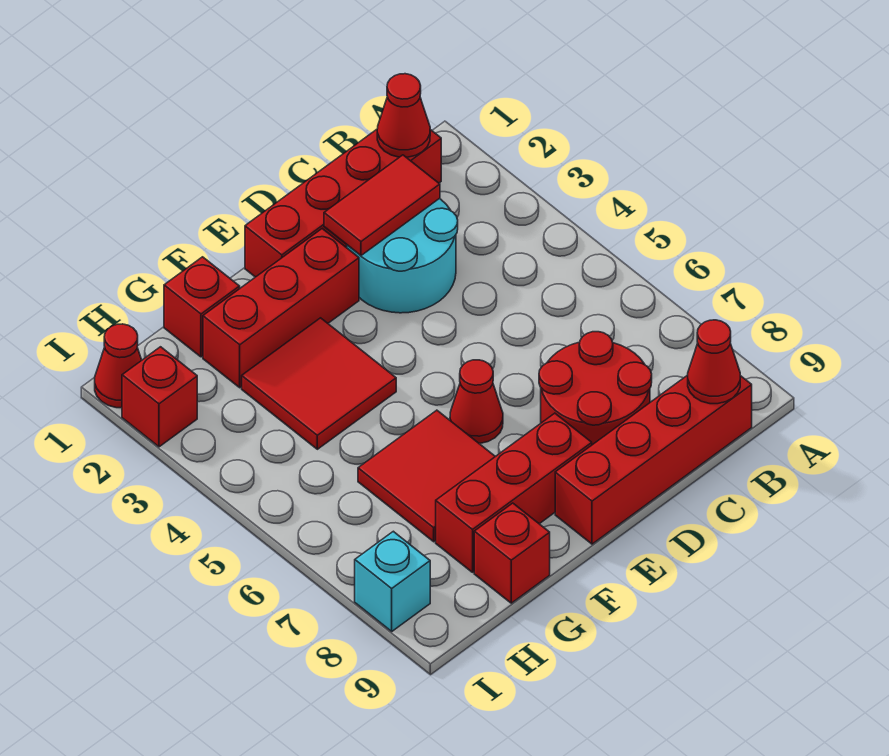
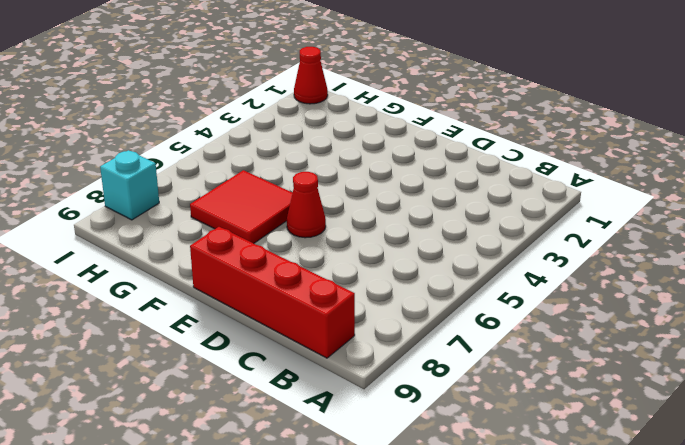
none -> red brick B1:E1 level 1
none -> cyan round brick C2:D3 level 1
none -> red round brick C7:D8 level 1

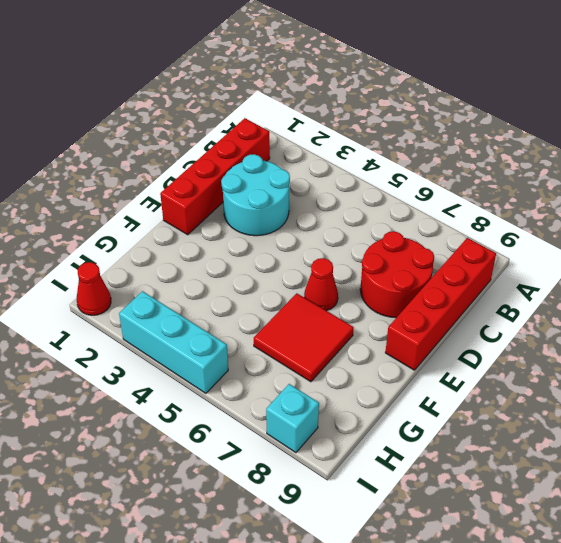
cyan brick I3:I5 level 1 -> none
none -> red brick E2:G2 level 1
none -> red brick E8:G8 level 1
none -> red tile F3:G4 level 1

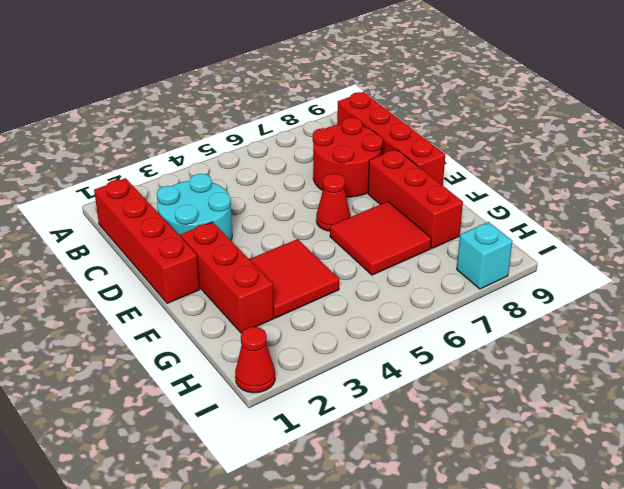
none -> red brick G1 level 1
none -> red brick G9 level 1
none -> red brick I2 level 1

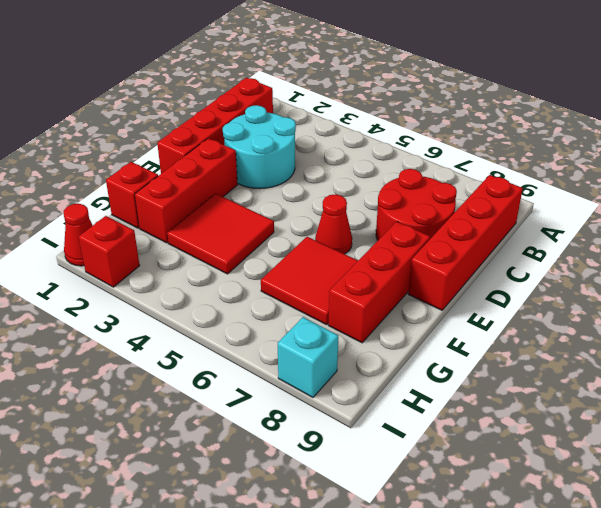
none -> red brick G9 level 1
none -> red cone B1 level 2
none -> red cone B9 level 2

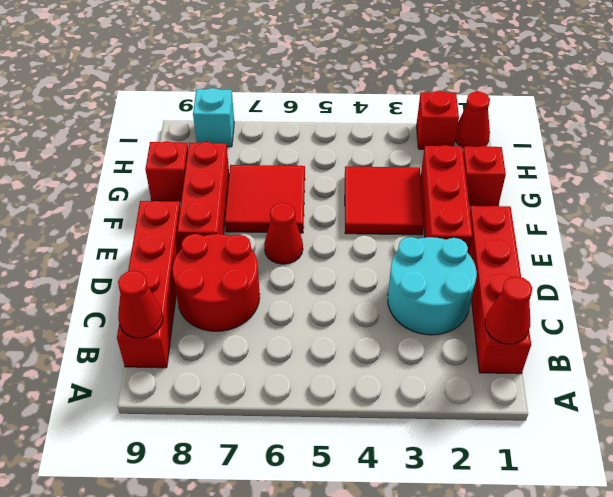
none -> red tile C2:D2 level 2

